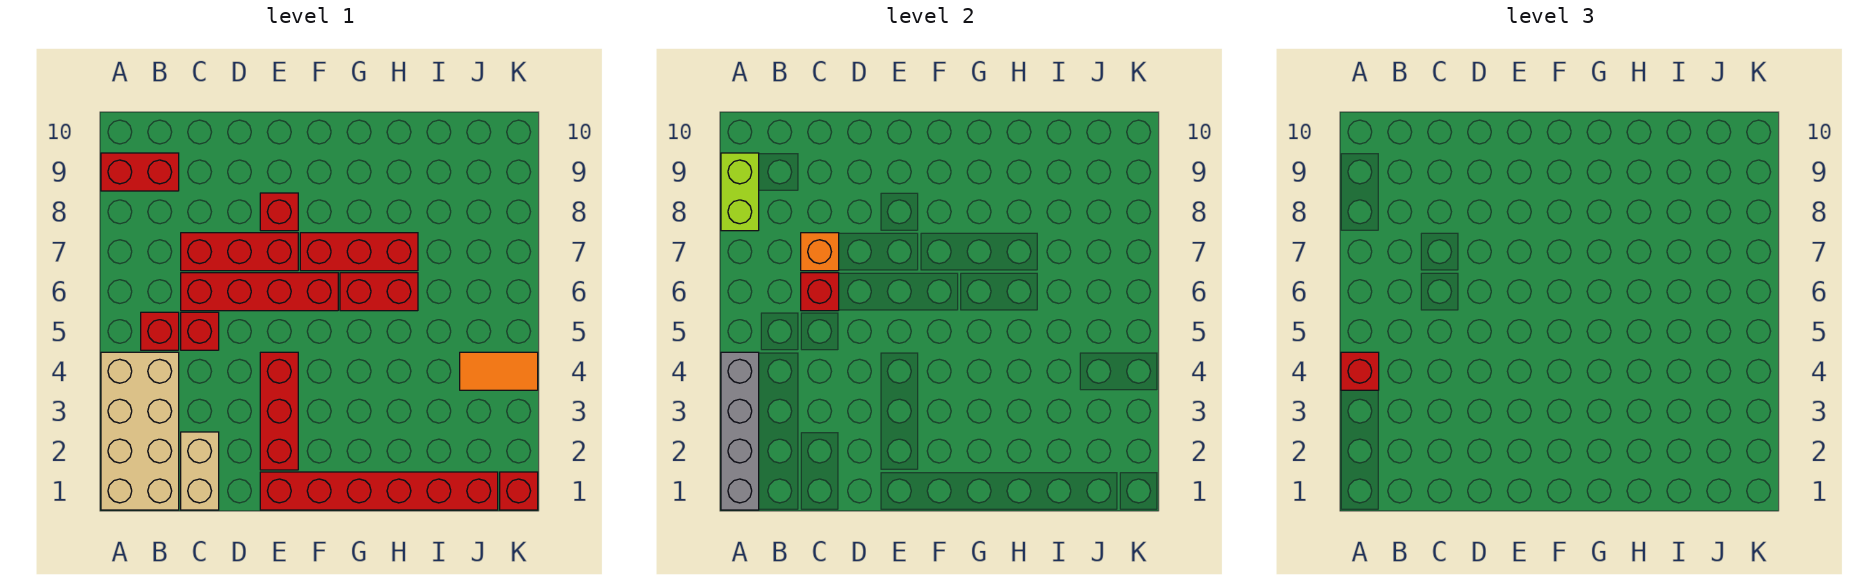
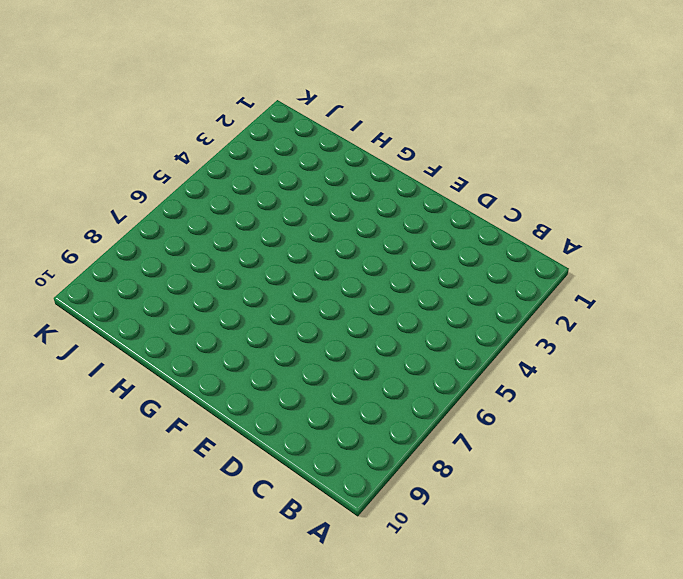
none -> tan brick A1:B4 level 1
none -> red brick A9:B9 level 1
none -> red brick B5 level 1

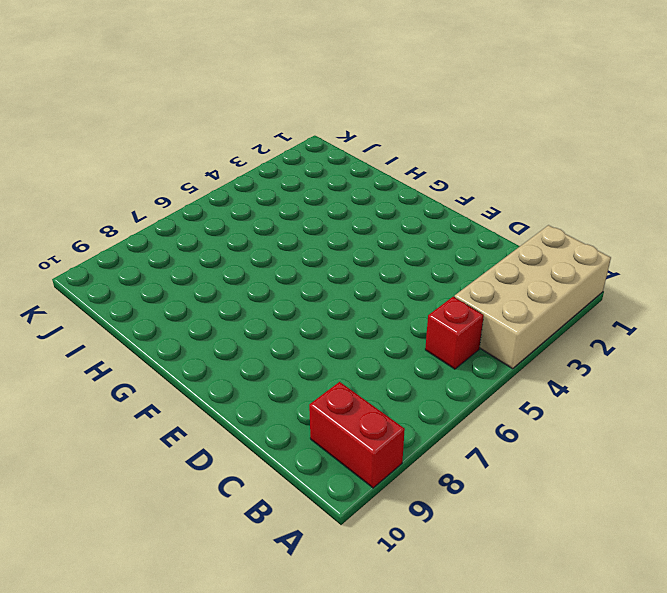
none -> tan brick C1:C2 level 1
none -> red brick C5 level 1
none -> red brick C6:F6 level 1

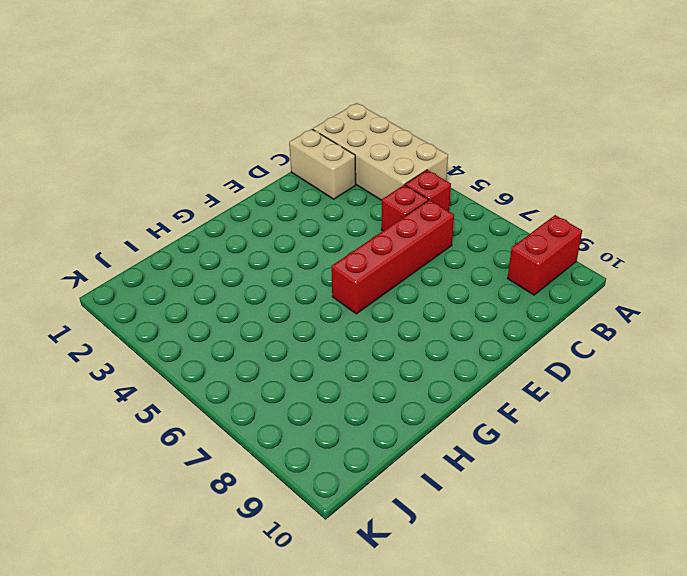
none -> red brick C7:E7 level 1
none -> red brick E1:J1 level 1
none -> red brick E2:E4 level 1

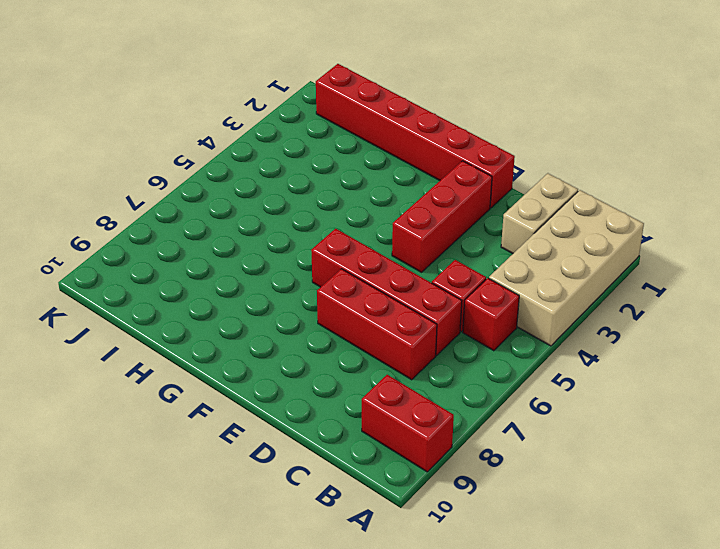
none -> red brick E8 level 1
none -> red brick F7:H7 level 1
none -> red brick G6:H6 level 1

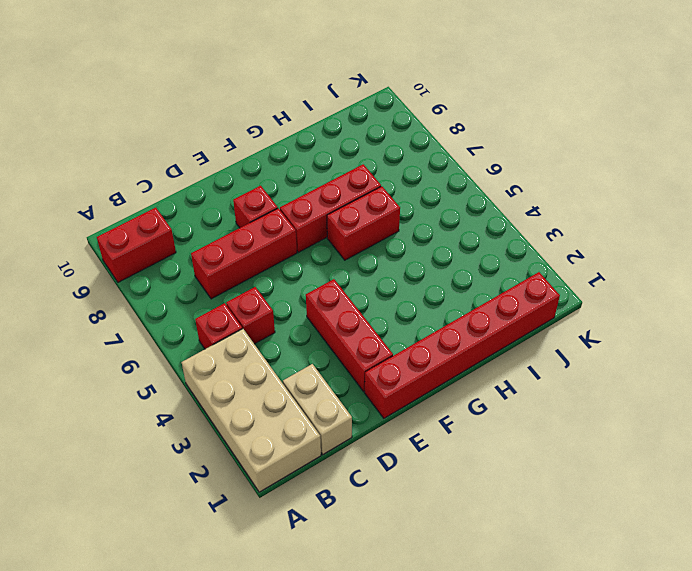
none -> red brick C6:F6 level 1
none -> orange tile J4:K4 level 1
none -> red brick K1 level 1

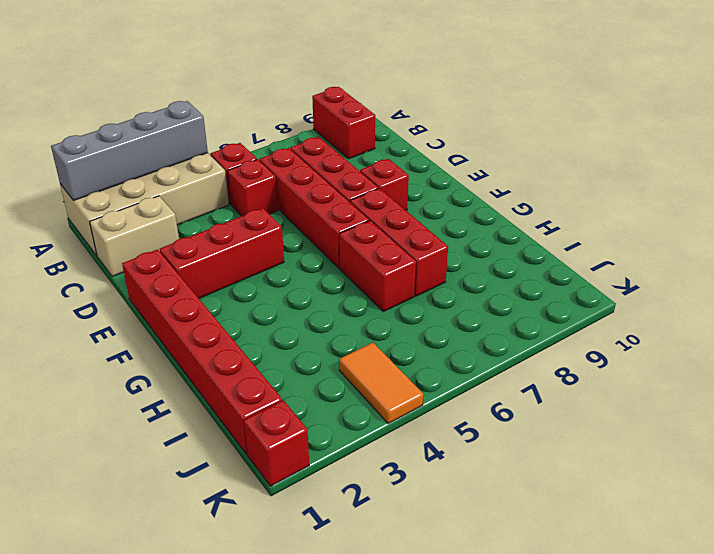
none -> lime brick A8:A9 level 2
none -> red brick C6 level 2
none -> orange brick C7 level 2

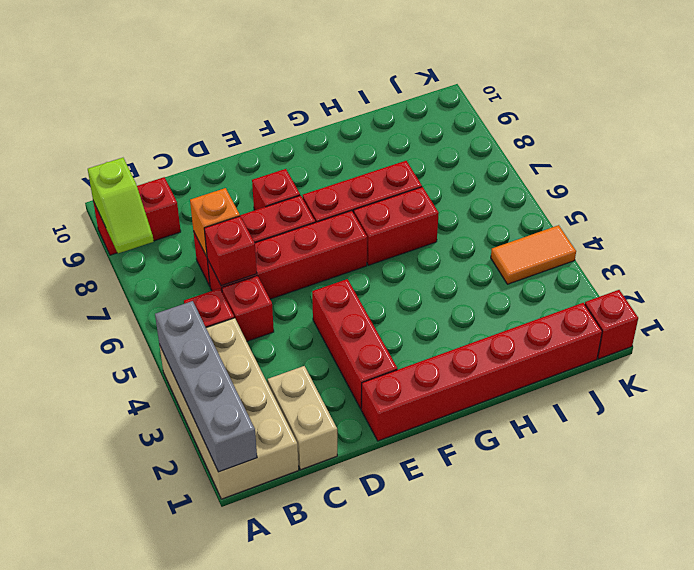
lime slope A8:A9 level 2 top 9 -> lime brick A8:A9 level 2
none -> red brick A4 level 3

